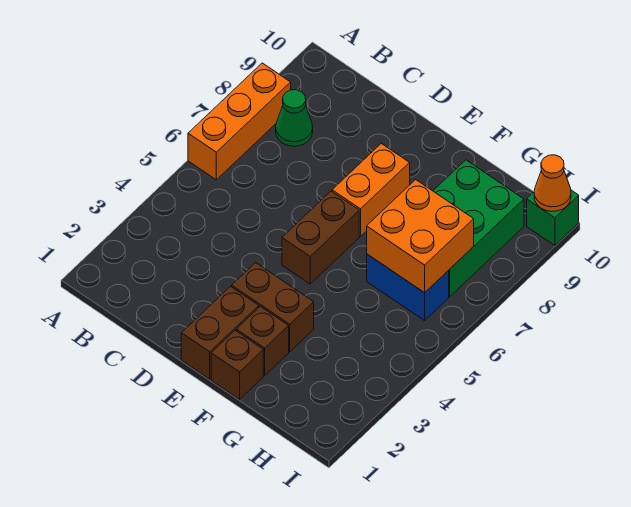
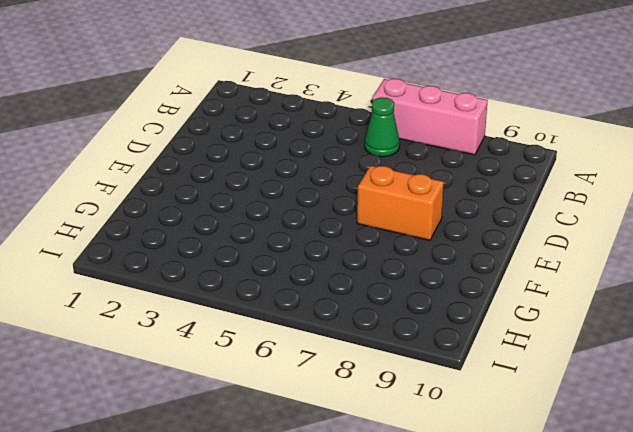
pink brick A6:A8 level 1 -> orange brick A6:A8 level 1
green cone B6 level 1 -> green cone B8 level 1
none -> brown brick E1:E2 level 1
none -> brown brick E3:F3 level 1
none -> brown brick E5:E6 level 1

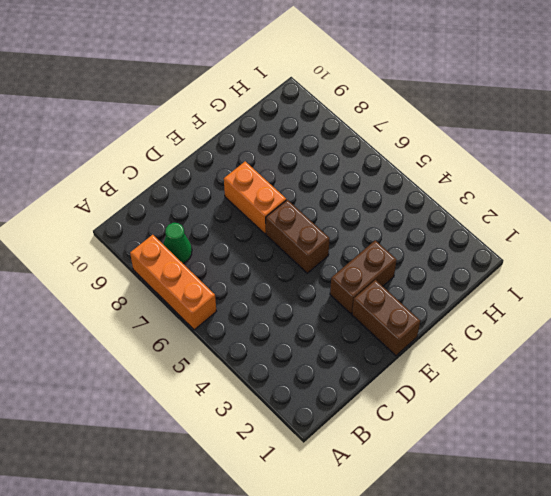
none -> brown brick F1 level 1
none -> brown brick F2 level 1
none -> blue brick G6:H6 level 1

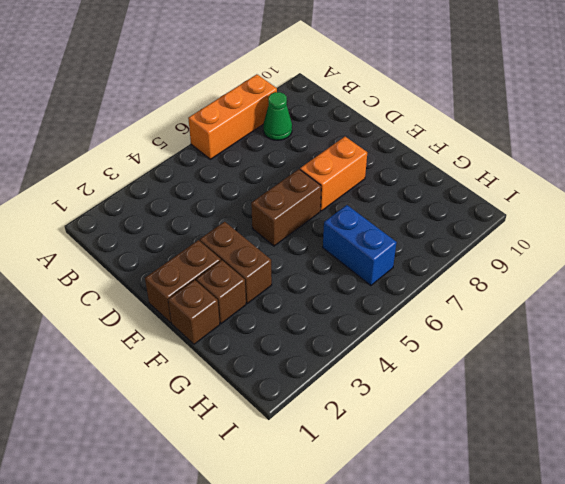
none -> green brick G7:H9 level 1
none -> green brick I10 level 1
none -> orange brick G6:H7 level 2

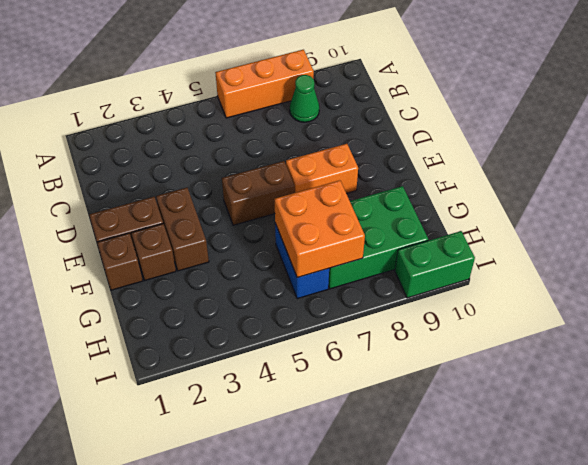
green brick I9:I10 level 1 -> green brick I10 level 1
none -> orange cone I10 level 2

